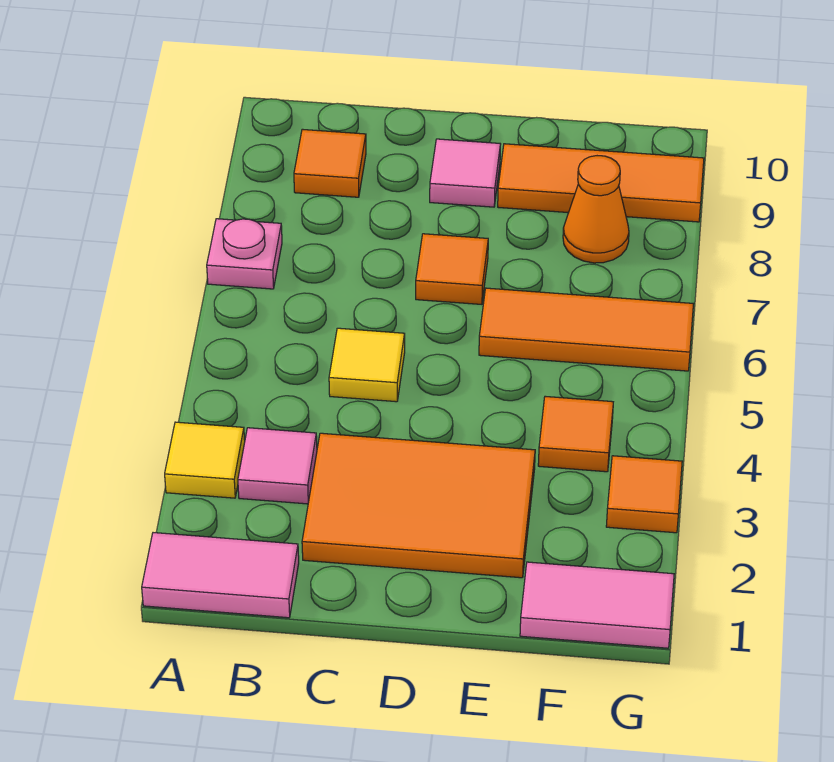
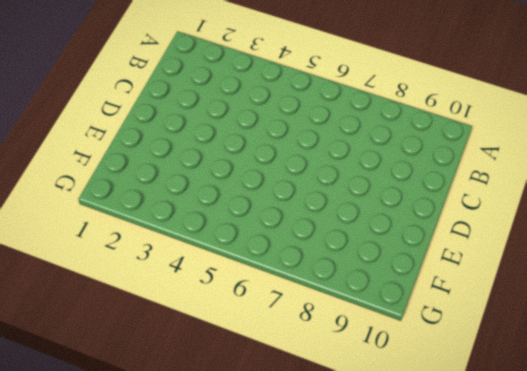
none -> pink tile A1:B1 level 1
none -> yellow tile A3 level 1
none -> pink plate A7 level 1

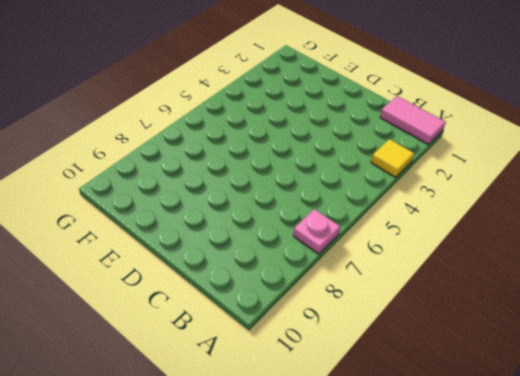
none -> pink tile B3 level 1
none -> orange tile B9 level 1
none -> orange tile C2:E3 level 1

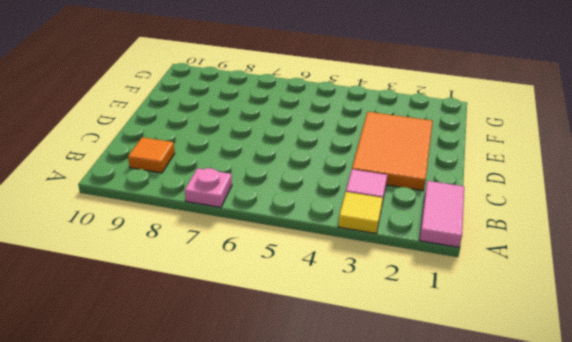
none -> yellow tile C5 level 1
none -> orange tile D7 level 1
none -> pink tile D9 level 1

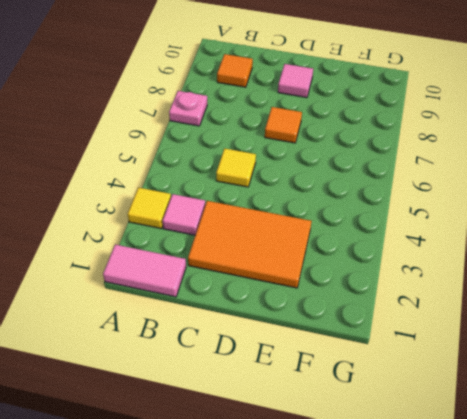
none -> orange tile E6:G6 level 1
none -> orange tile E9:G9 level 1
none -> pink tile F1:G1 level 1

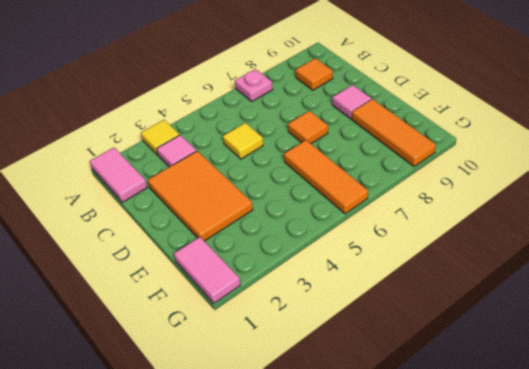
none -> orange tile F4 level 1
none -> orange cone F8 level 1
none -> orange tile G3 level 1

